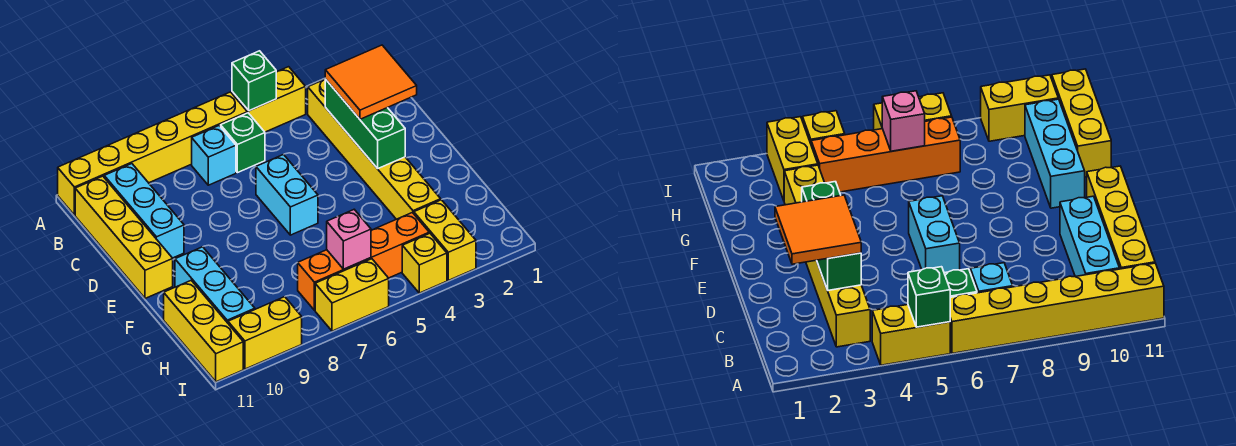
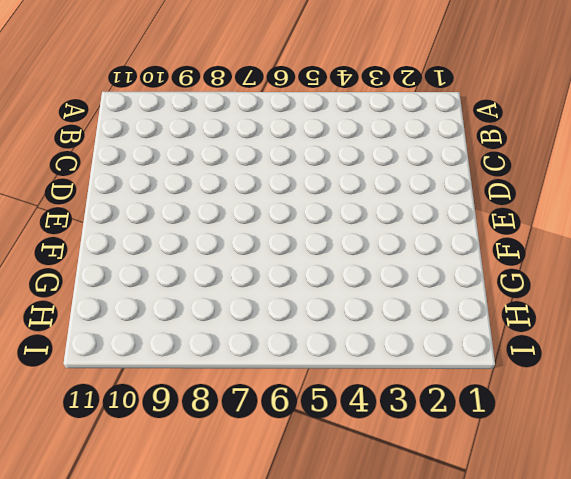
none -> yellow brick A4:A5 level 1
none -> yellow brick A6:A11 level 1
none -> yellow brick B3:G3 level 1

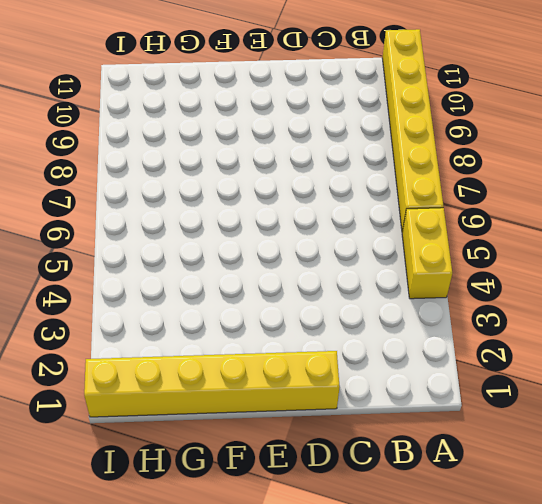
yellow brick D1:I1 level 1 -> yellow brick B3:G3 level 1
none -> green brick B6 level 1
none -> cyan brick B7 level 1
none -> cyan brick B10:D10 level 1

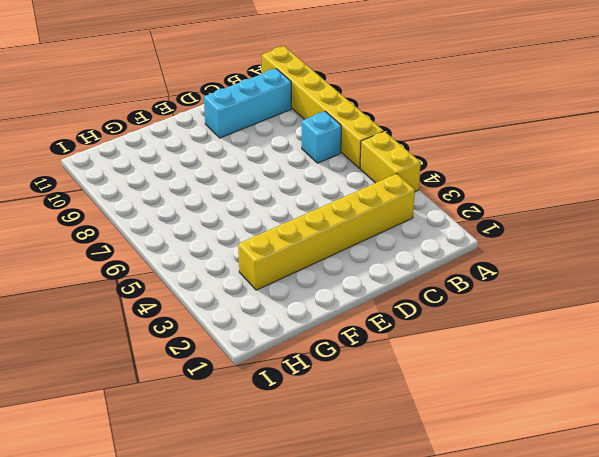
none -> green brick B6 level 1
none -> yellow brick B11:E11 level 1
none -> cyan brick D6:E6 level 1

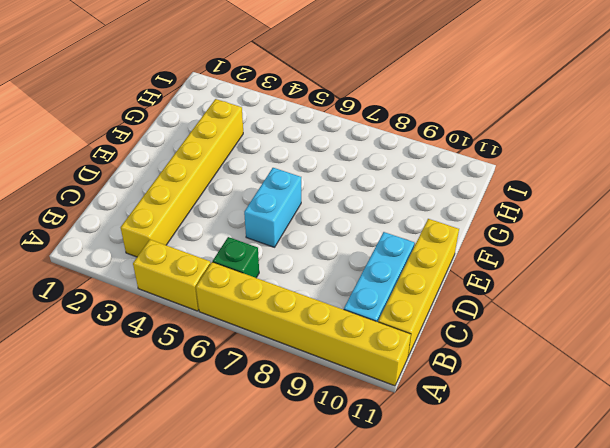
none -> cyan brick B7 level 1
none -> cyan brick F10:H10 level 1
none -> yellow brick G11:I11 level 1

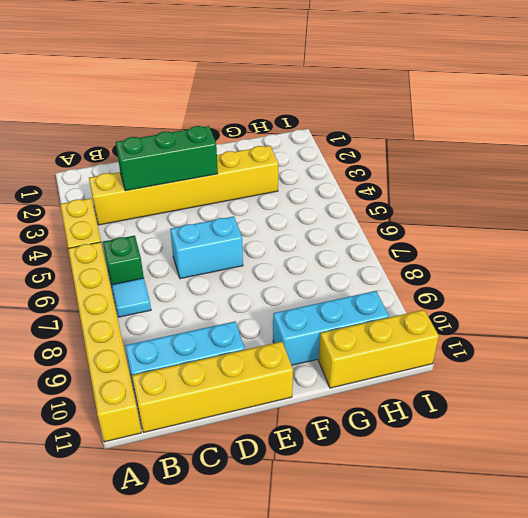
cyan tile B7 level 1 -> cyan brick B7 level 1
none -> yellow brick H3:I3 level 1
none -> orange brick H4:H7 level 1
none -> yellow brick I4 level 1

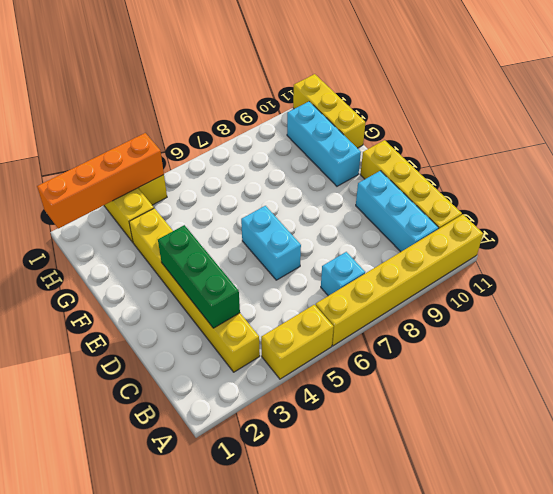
orange brick I1:I4 level 2 -> orange brick H4:H7 level 1
none -> green brick B6 level 1
none -> yellow brick I6:I7 level 1
none -> yellow brick I9:I10 level 1

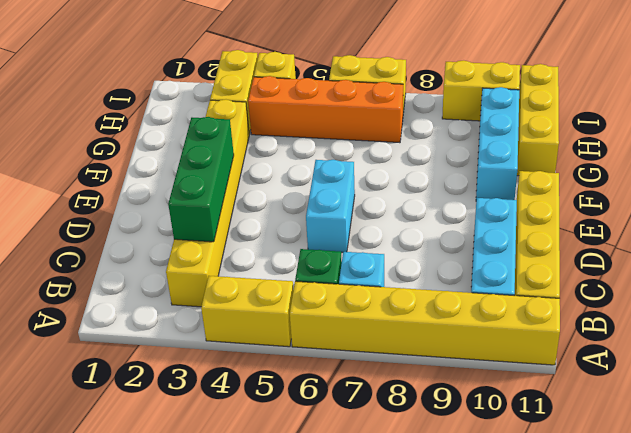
none -> green brick A5 level 2
none -> pink brick H6 level 2
none -> orange tile C2:D3 level 3

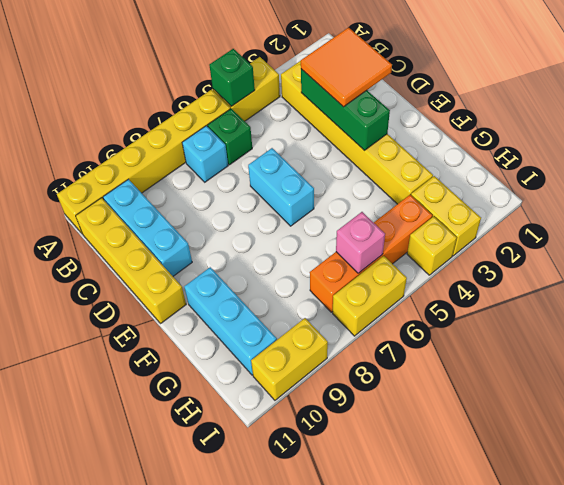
none -> yellow brick G11:I11 level 1

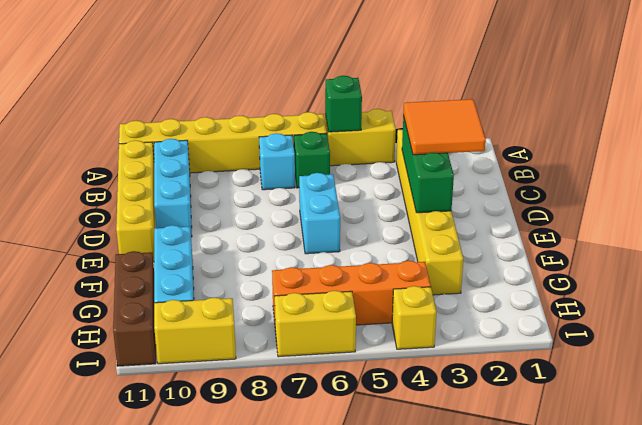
brown brick G11:I11 level 1 -> yellow brick G11:I11 level 1
none -> yellow brick H3:I3 level 1
none -> pink brick H6 level 2

